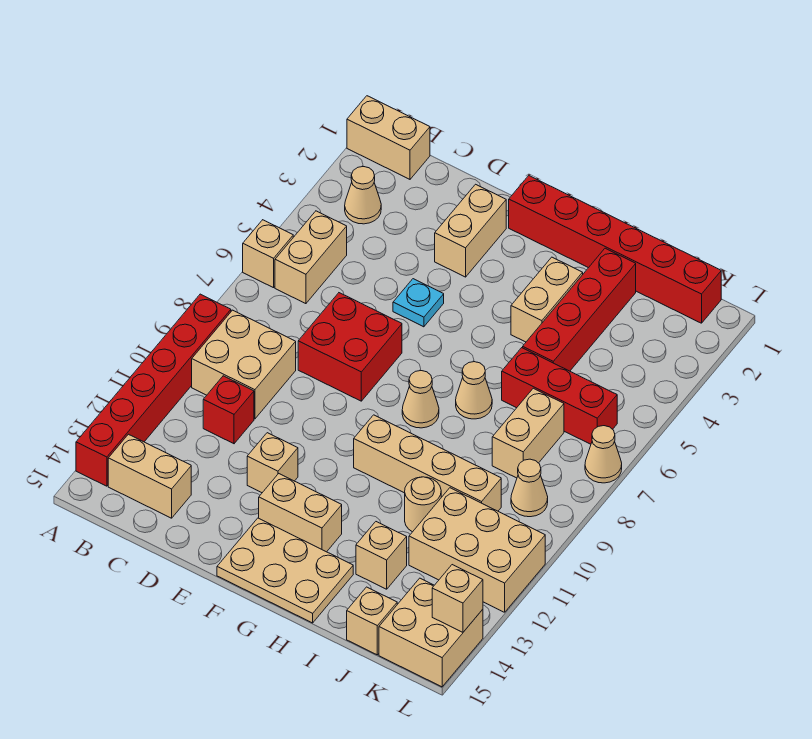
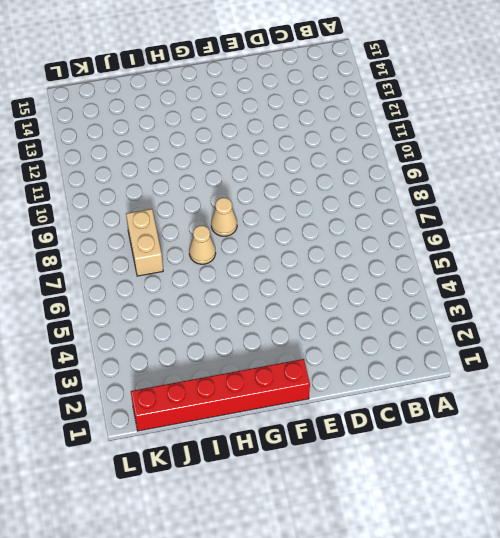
none -> tan brick A1:B1 level 1
none -> tan brick A6 level 1
none -> red brick A9:A14 level 1
none -> tan cone B3 level 1

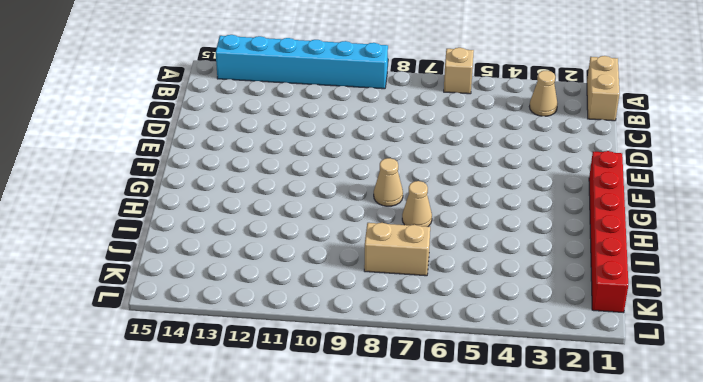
cyan brick A9:A14 level 1 -> red brick A9:A14 level 1
none -> tan brick B5:B6 level 1
none -> tan brick B9:C10 level 1
none -> tan brick B14:C14 level 1
none -> red brick C11 level 1

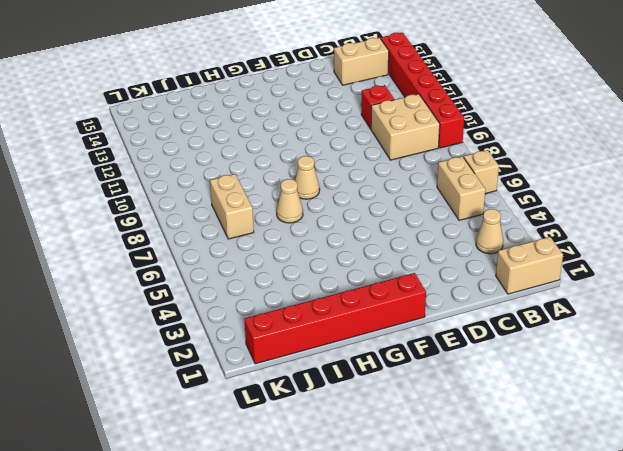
none -> red brick D7:E8 level 1
none -> tan brick E2:E3 level 1
none -> cyan plate E5 level 1
none -> tan brick E12 level 1

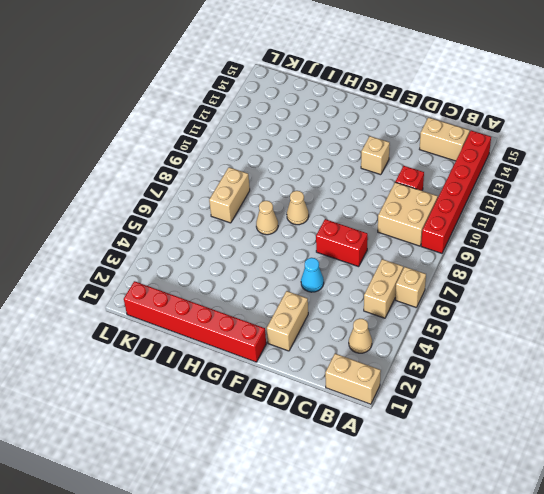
red brick D7:E7 level 1 -> red brick D7:E8 level 1
cyan cone E5 level 1 -> cyan plate E5 level 1
none -> tan brick F13:G13 level 1
none -> tan plate F14:H15 level 1
none -> tan brick G10:J10 level 1
none -> tan brick H3:H4 level 1

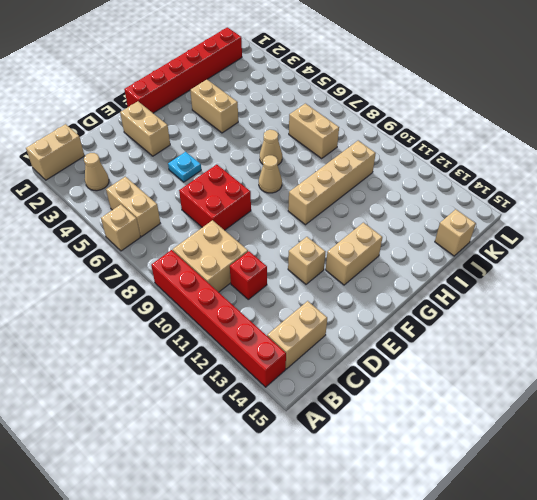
none -> tan plate F14:H15 level 1
none -> red brick I2:I5 level 1
none -> red brick I6:K6 level 1
none -> tan round brick I11 level 1

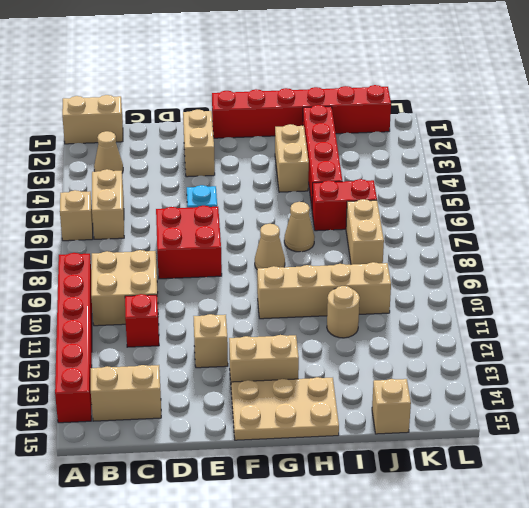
red brick I6:J6 level 1 -> red brick I6:K6 level 1
none -> tan brick I13 level 1
none -> tan brick J11:L12 level 1
none -> tan cone K9 level 1
none -> tan brick K14:L15 level 1

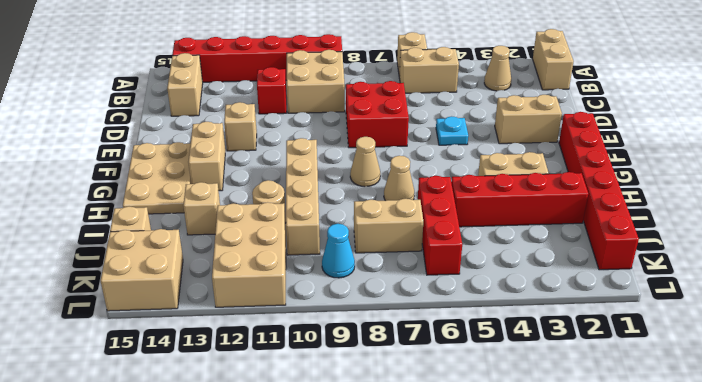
cyan cone K9 level 1 -> tan cone K9 level 1
none -> tan cone L7 level 1
none -> tan brick L14 level 2

